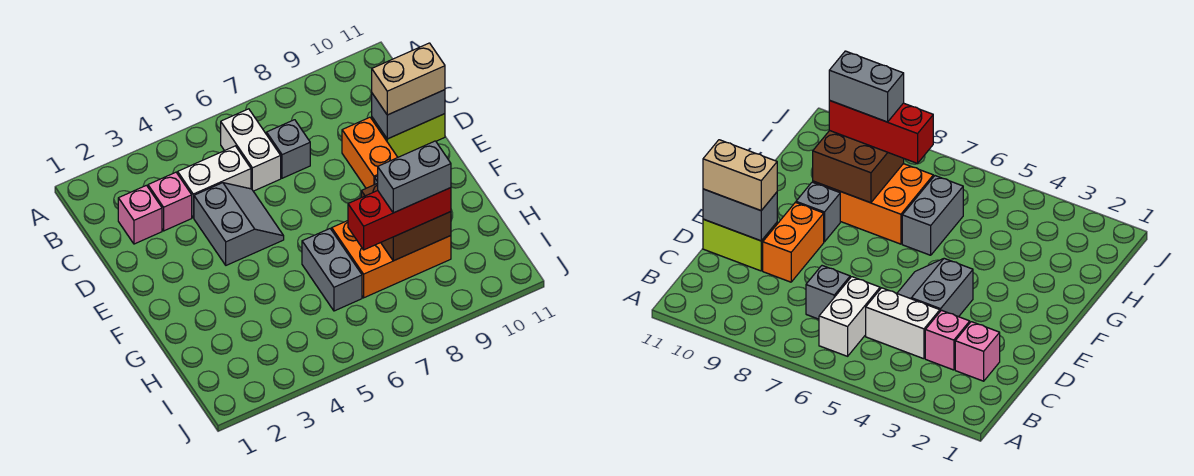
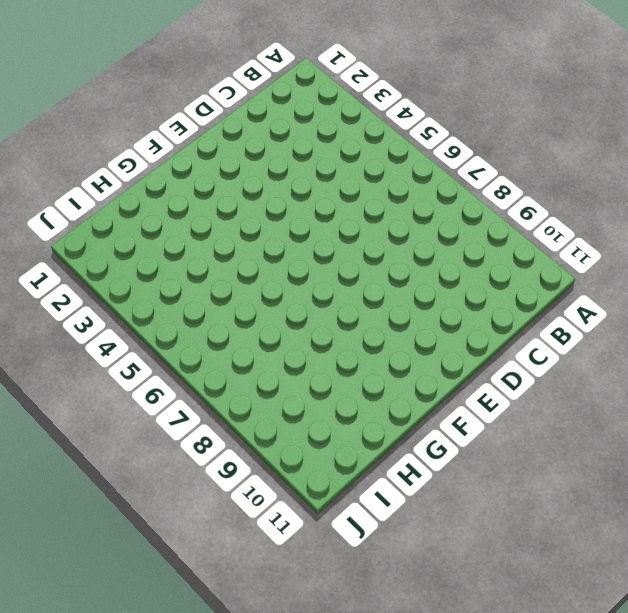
none -> white brick B6:C6 level 1
none -> pink brick C2 level 1
none -> pink brick C3 level 1

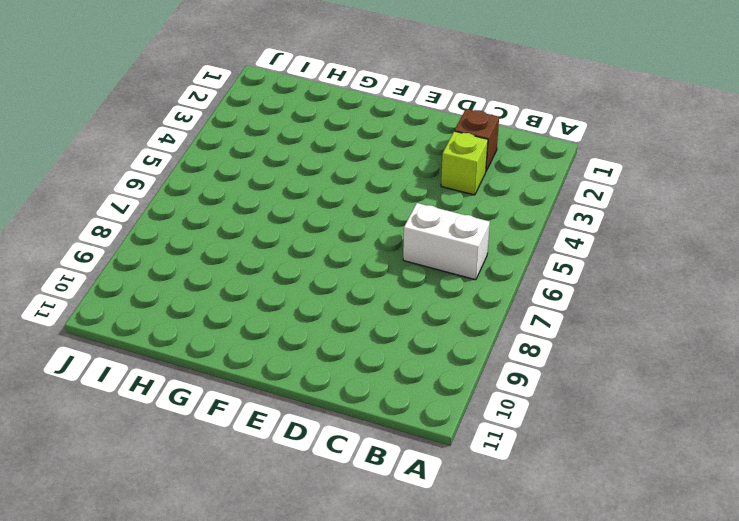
brown brick C2 level 1 -> pink brick C2 level 1
lime brick C3 level 1 -> pink brick C3 level 1
none -> white brick C4:C5 level 1
none -> grey brick C7 level 1
none -> grey slope D4:E5 level 1 top 4

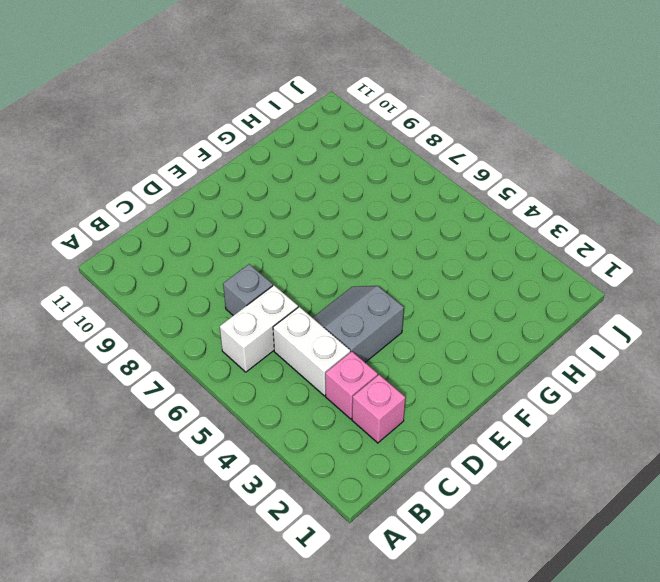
none -> orange brick D9:E9 level 1
none -> lime brick D10:D11 level 1
none -> grey brick F9 level 1

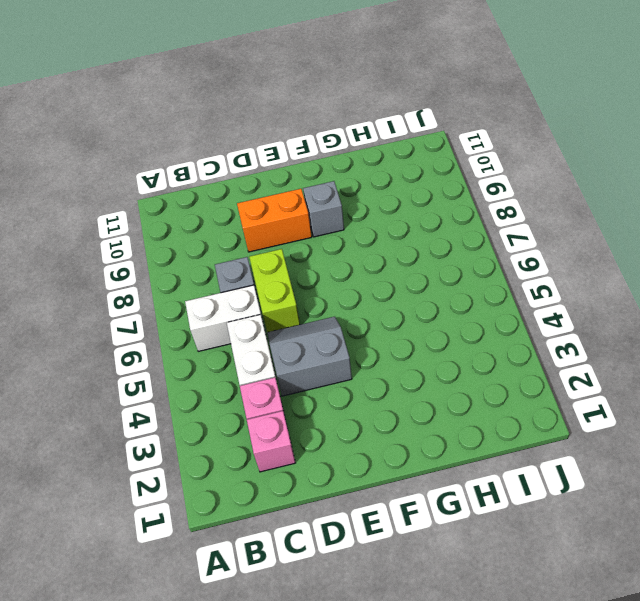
lime brick D6:D7 level 1 -> lime brick D10:D11 level 1
none -> grey brick G6:H6 level 1
none -> orange brick G7:H9 level 1
none -> grey brick D10:D11 level 2

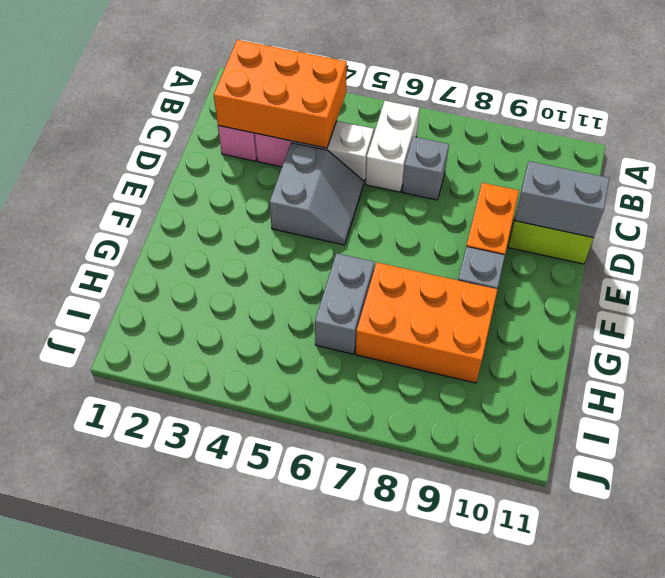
orange brick B2:C4 level 2 -> none
none -> brown brick G8:H9 level 2
none -> tan brick D10:D11 level 3
none -> red brick H7:H9 level 3

